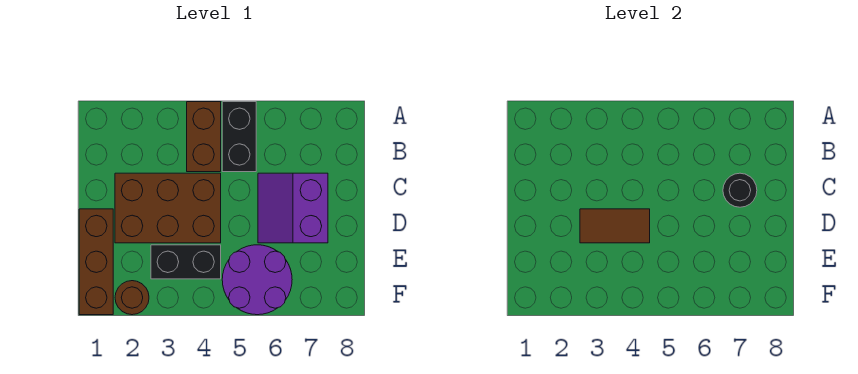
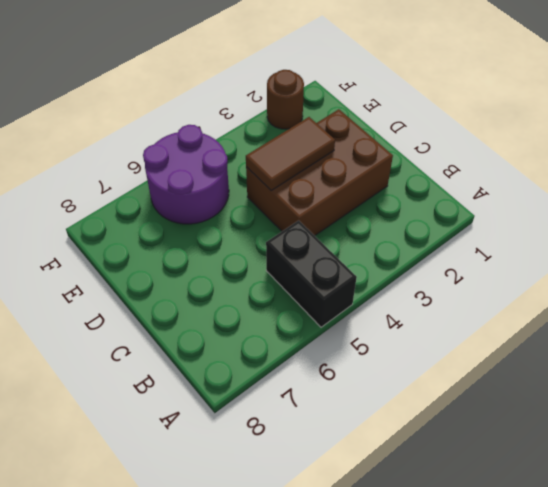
none -> brown brick A4:B4 level 1
none -> purple slope C6:D7 level 1 top 7

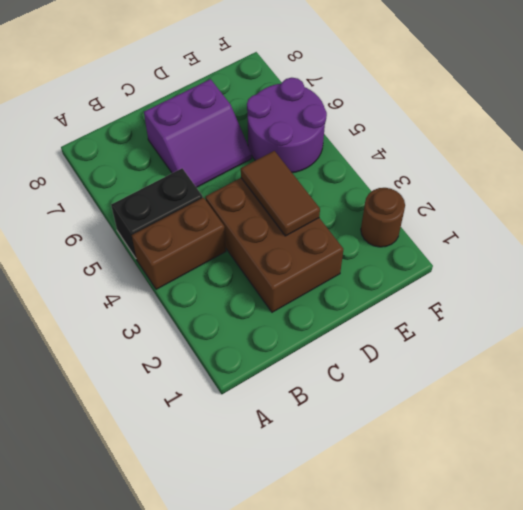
none -> brown brick D1:F1 level 1
none -> black brick E3:E4 level 1

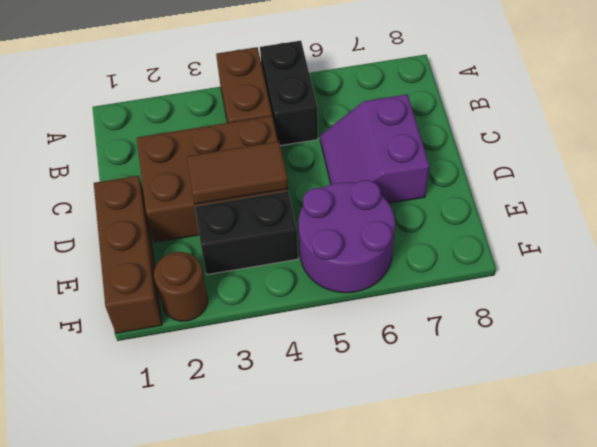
none -> black round brick C7 level 2

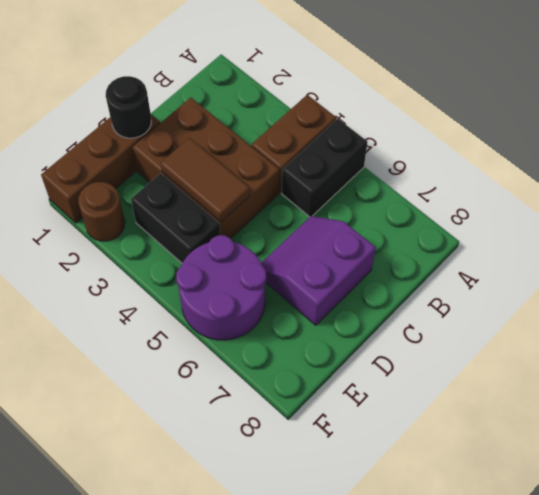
black round brick D1 level 2 -> black round brick C7 level 2

